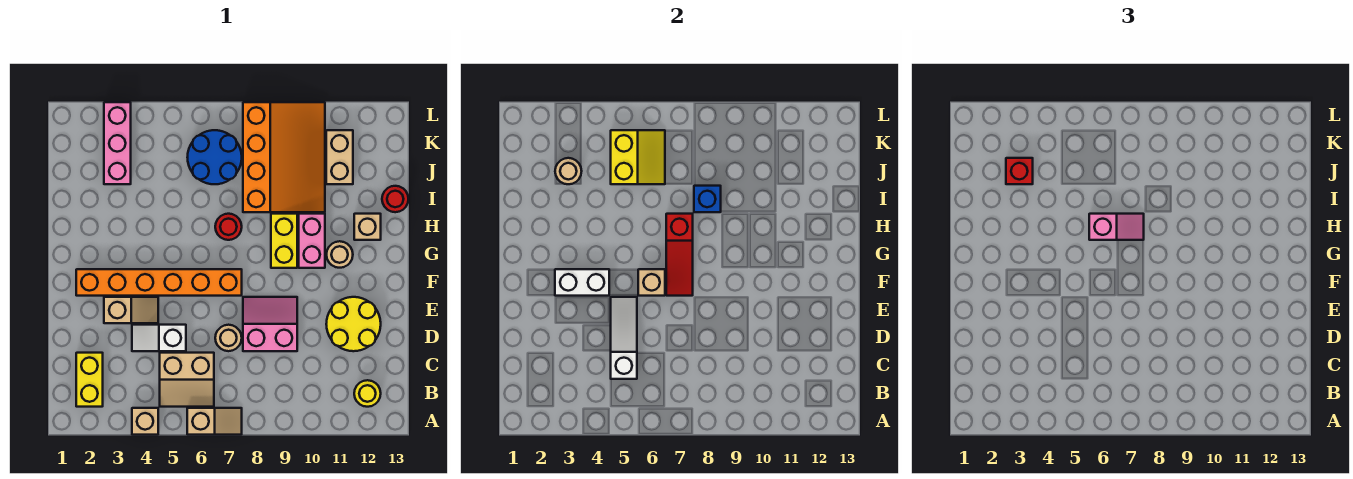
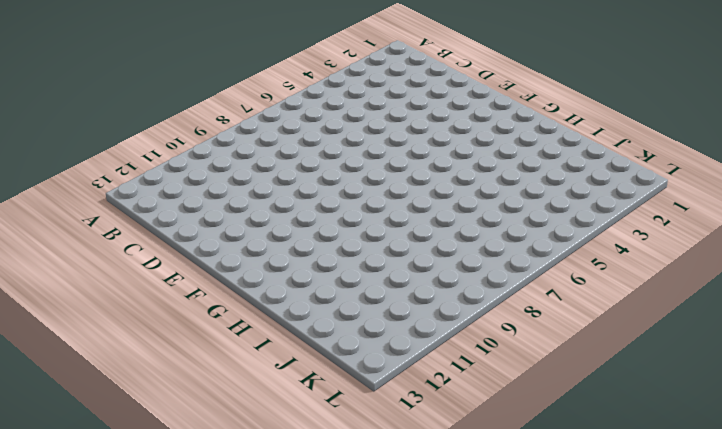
none -> tan brick A4 level 1
none -> tan slope A6:A7 level 1 top 6
none -> yellow brick B2:C2 level 1
none -> tan slope B5:C6 level 1 top C

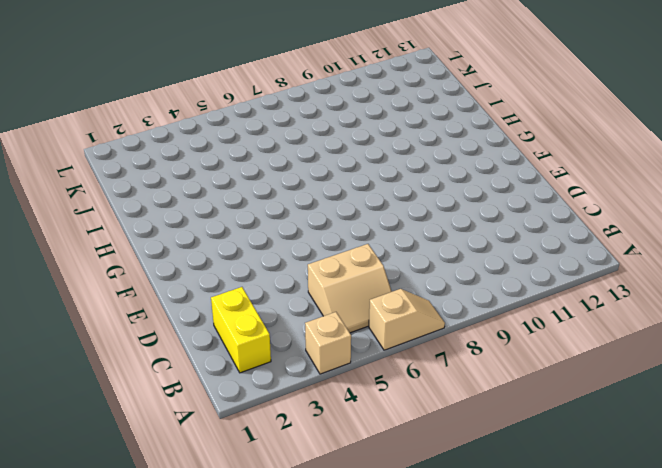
none -> yellow round brick B12 level 1
none -> white slope D4:D5 level 1 top 5
none -> tan round brick D7 level 1
none -> pink slope D8:E9 level 1 top D

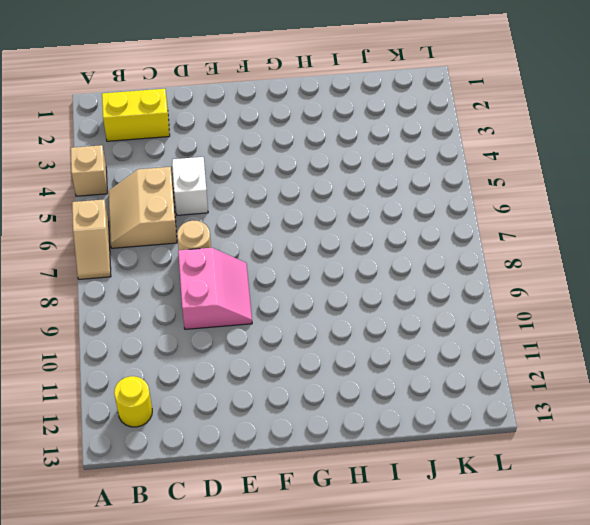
none -> yellow round brick D11:E12 level 1
none -> tan slope E3:E4 level 1 top 3
none -> orange brick F2:F7 level 1
none -> yellow brick G9:H9 level 1

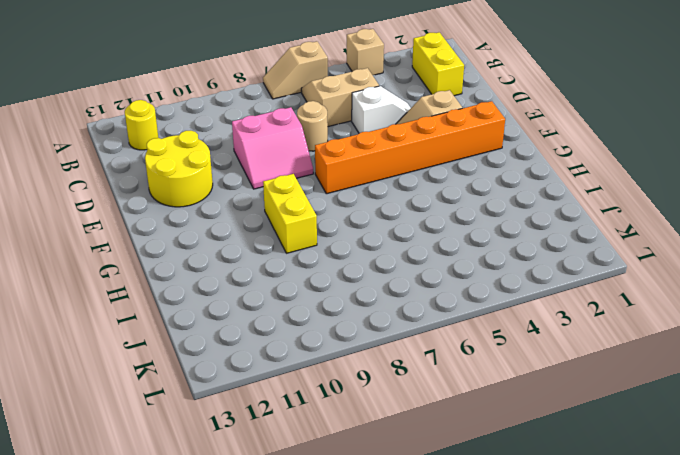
none -> pink brick G10:H10 level 1
none -> tan round brick G11 level 1
none -> red round brick H7 level 1
none -> tan brick H12 level 1

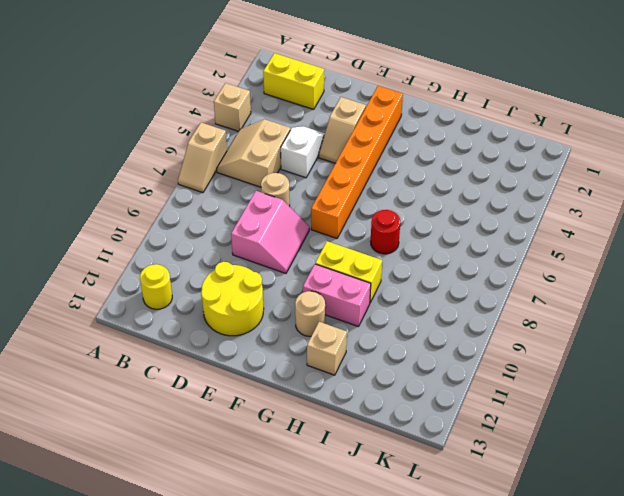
none -> orange slope I8:L10 level 1 top 8
none -> red round brick I13 level 1
none -> pink brick J3:L3 level 1
none -> blue round brick J6:K7 level 1

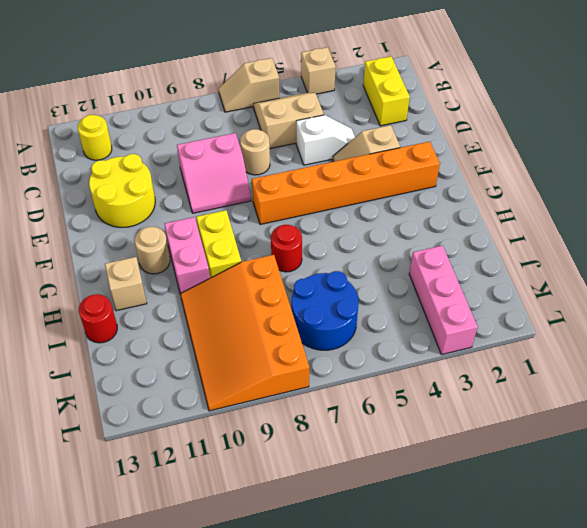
none -> tan brick J11:K11 level 1
none -> white slope C5:E5 level 2 top C
none -> white brick F3:F4 level 2
none -> tan brick F6 level 2

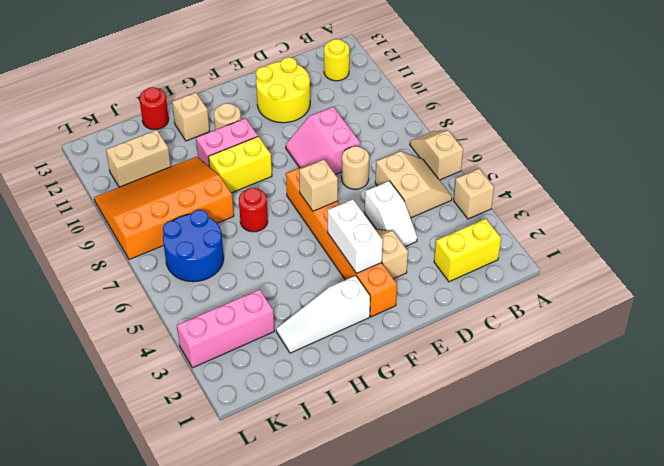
white slope G2:I2 level 1 top G -> white slope C5:E5 level 2 top C
none -> red slope F7:H7 level 2 top H
none -> blue brick I8 level 2
none -> tan round brick J3 level 2
none -> yellow slope J5:K6 level 2 top 5

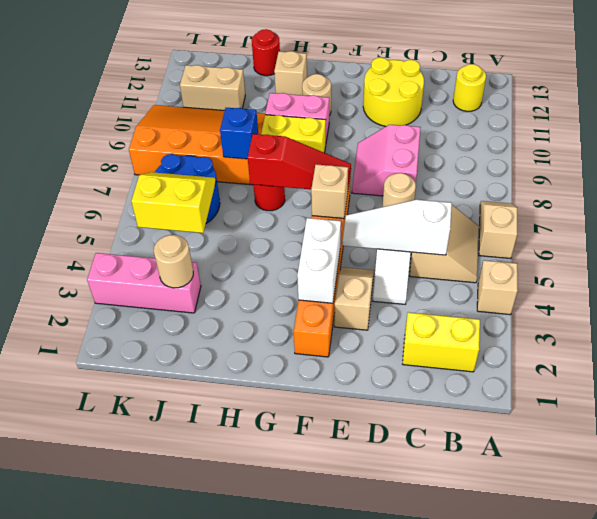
none -> pink slope H6:H7 level 3 top 6
none -> red brick J3 level 3

